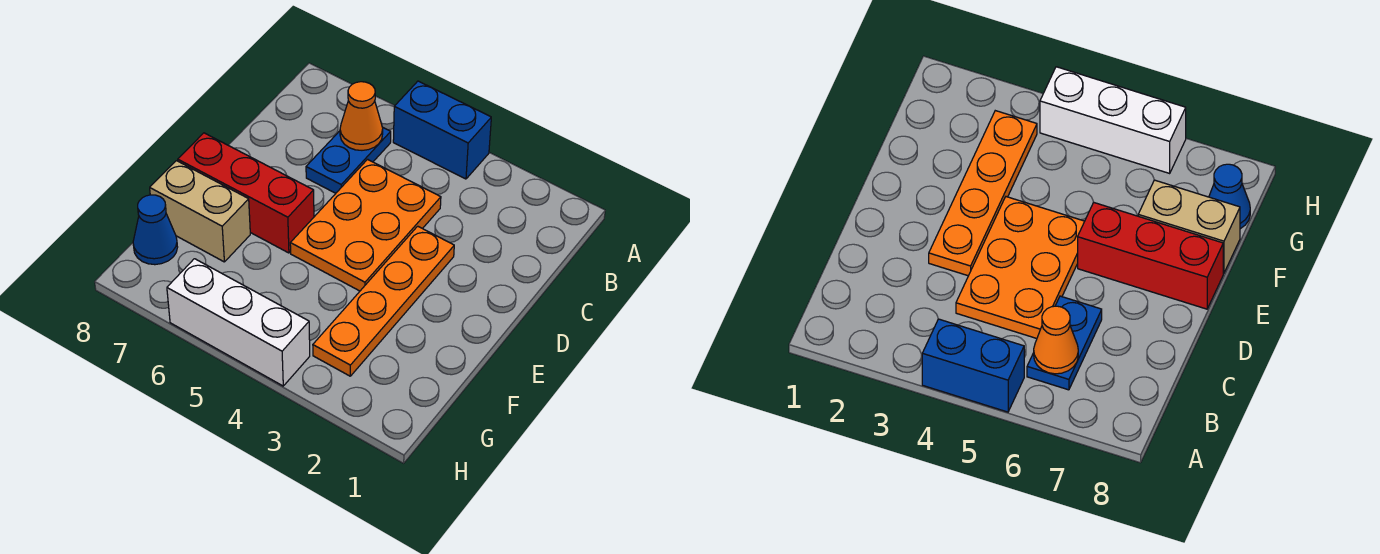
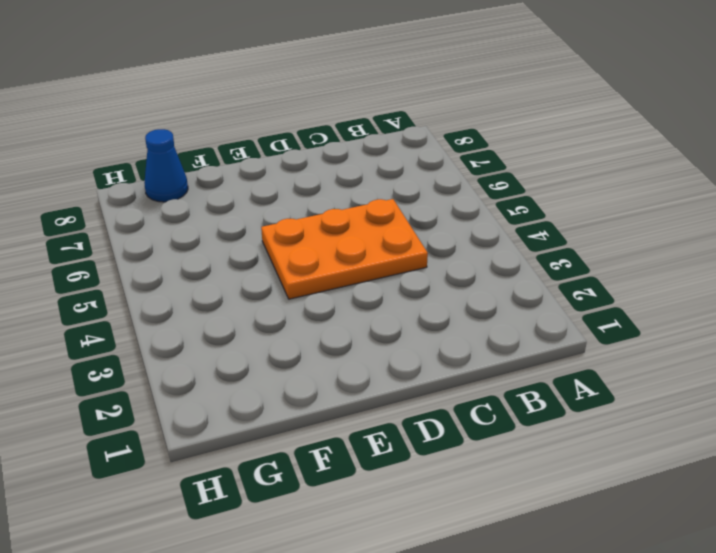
none -> blue brick A4:A5 level 1
none -> blue plate B6:C6 level 1

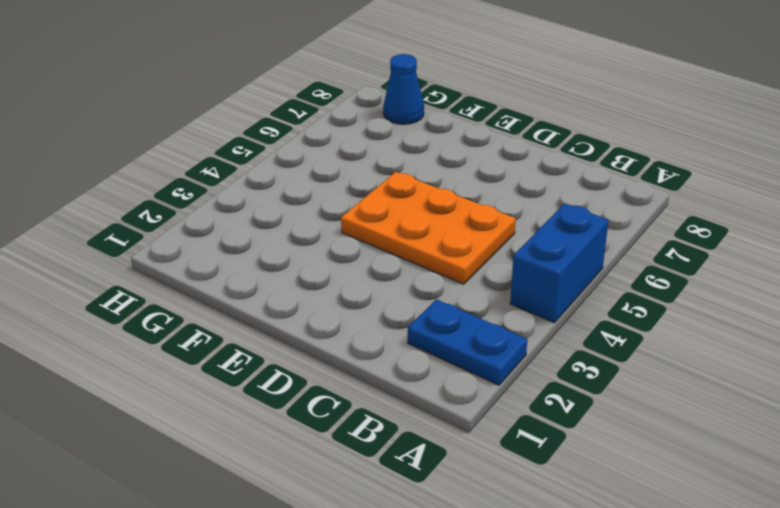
blue plate A2:B2 level 1 -> blue plate B6:C6 level 1
none -> orange plate D3:G3 level 1
none -> red brick E6:E8 level 1

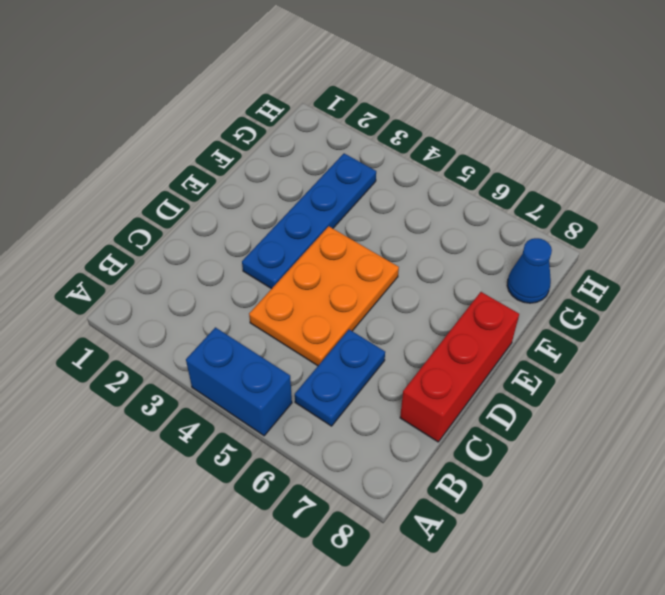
red brick C8:E8 level 1 -> red brick E6:E8 level 1
blue plate D3:G3 level 1 -> orange plate D3:G3 level 1
none -> tan brick F7:F8 level 1
none -> white brick H4:H6 level 1

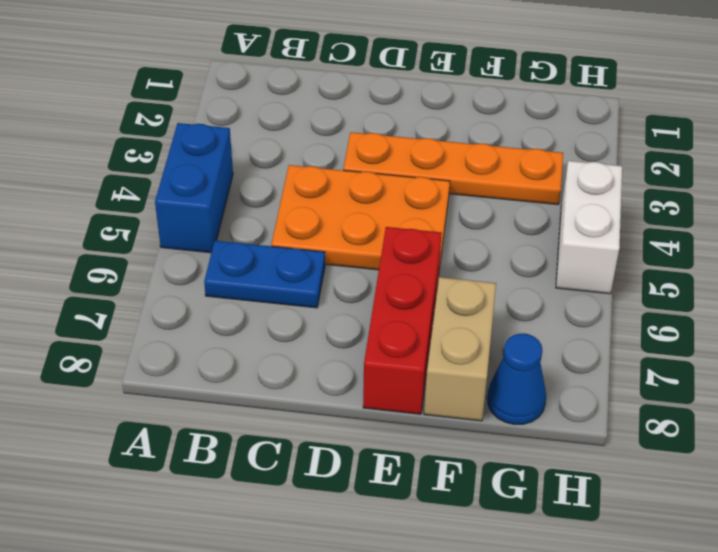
white brick H4:H5 level 1 -> white brick H4:H6 level 1
none -> orange cone B6 level 2

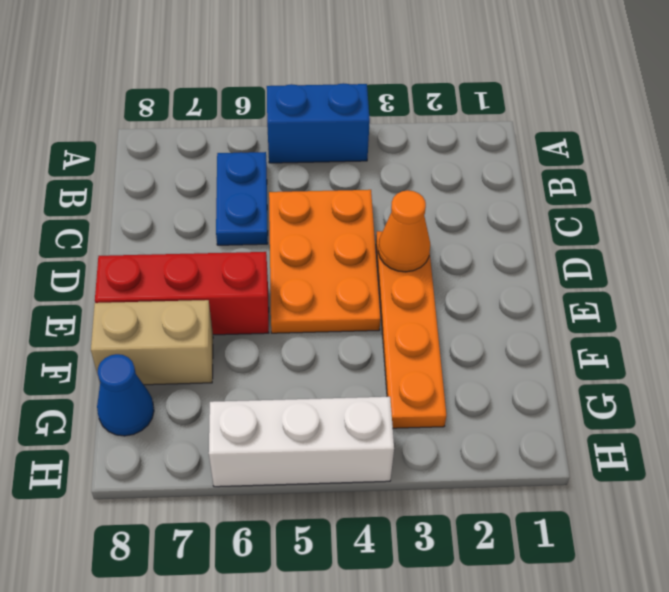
orange cone D3 level 2 -> orange cone B6 level 2

